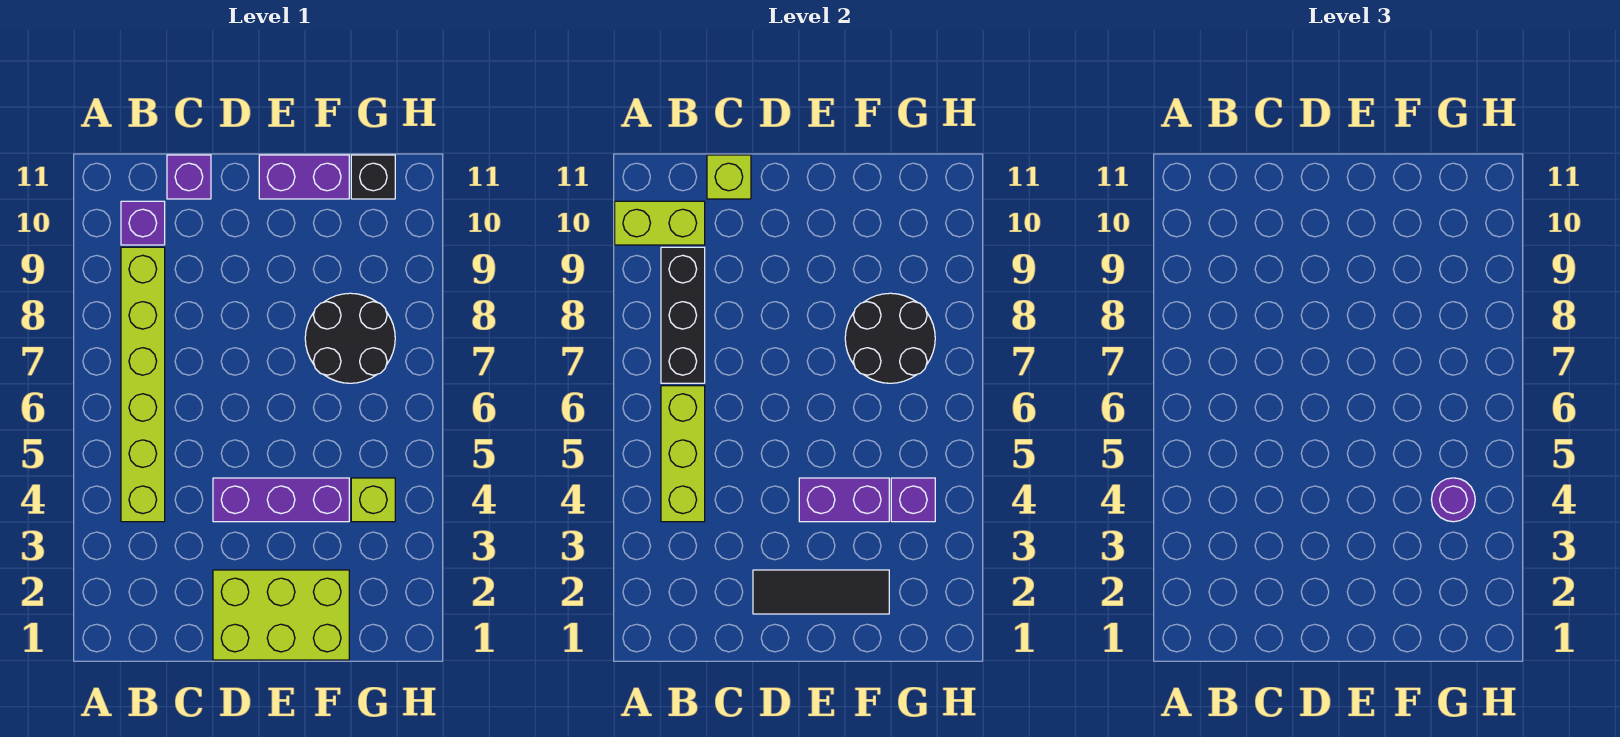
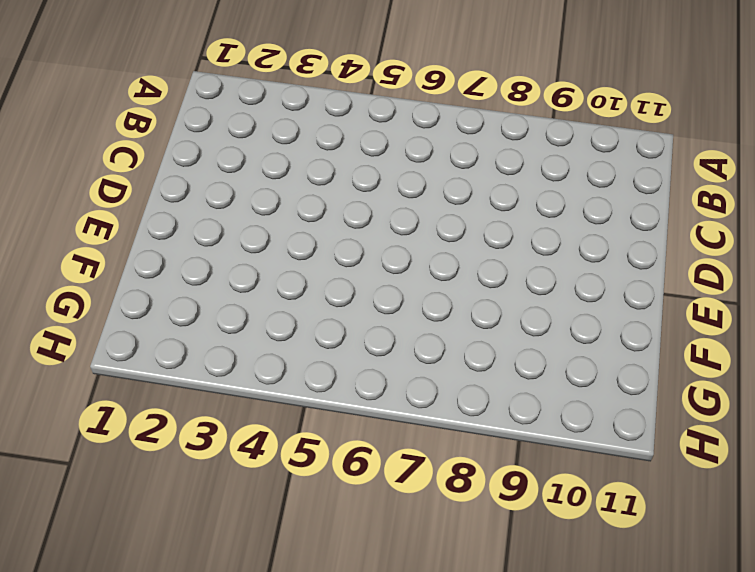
none -> lime brick B4:B9 level 1
none -> purple brick B10 level 1
none -> purple brick C11 level 1

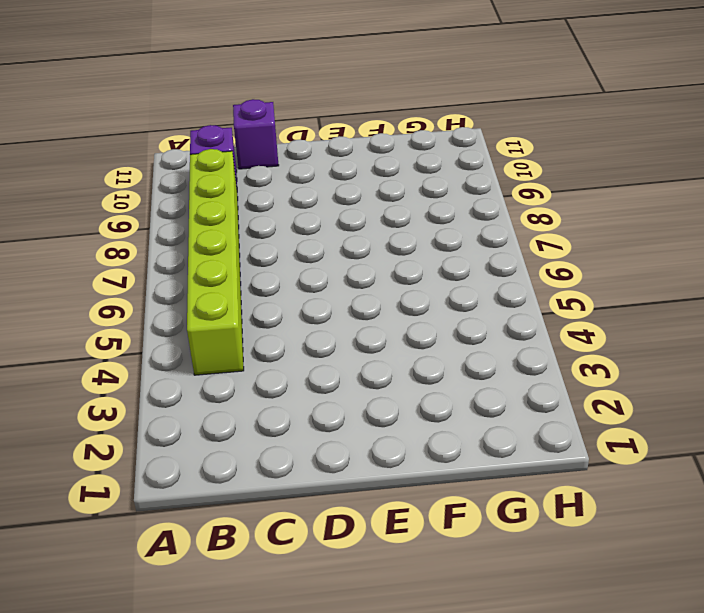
none -> lime brick D1:F2 level 1
none -> purple brick D4:F4 level 1
none -> purple brick E11:F11 level 1

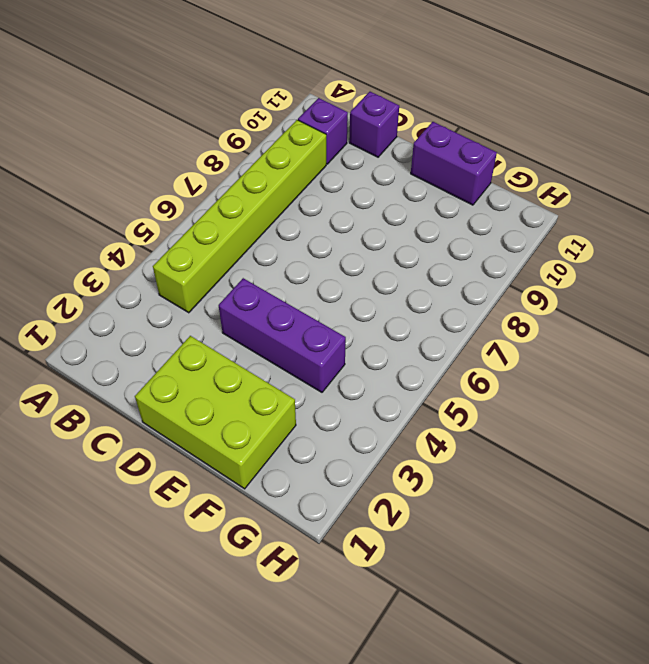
none -> black round brick F7:G8 level 1
none -> lime brick G4 level 1
none -> black brick G11 level 1

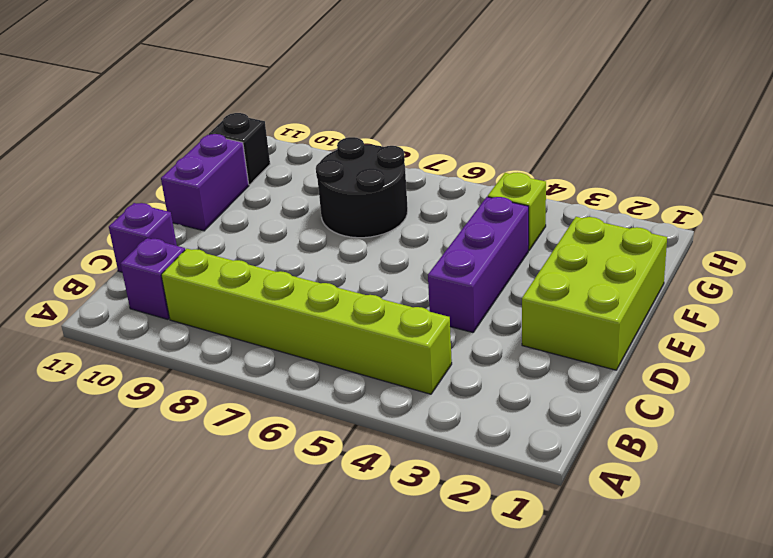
none -> lime brick A10:B10 level 2
none -> lime brick B4:B6 level 2
none -> black brick B7:B9 level 2

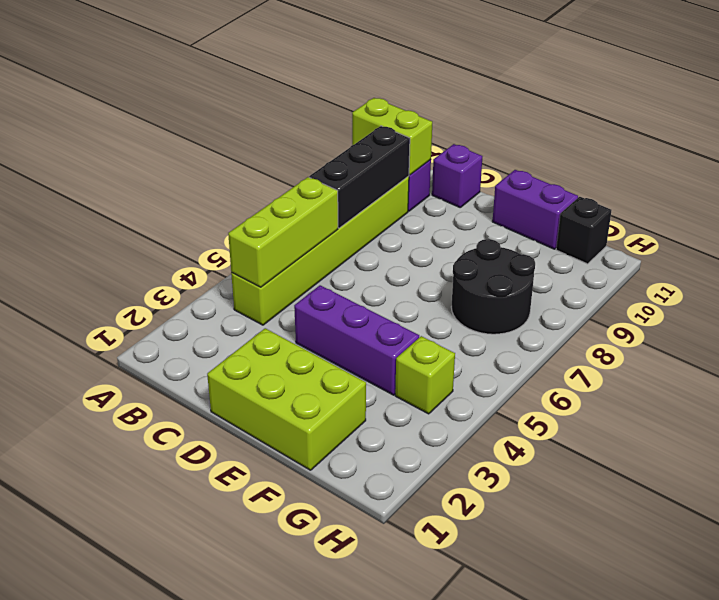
none -> lime brick C11 level 2
none -> black tile D2:F2 level 2
none -> purple brick E4:F4 level 2

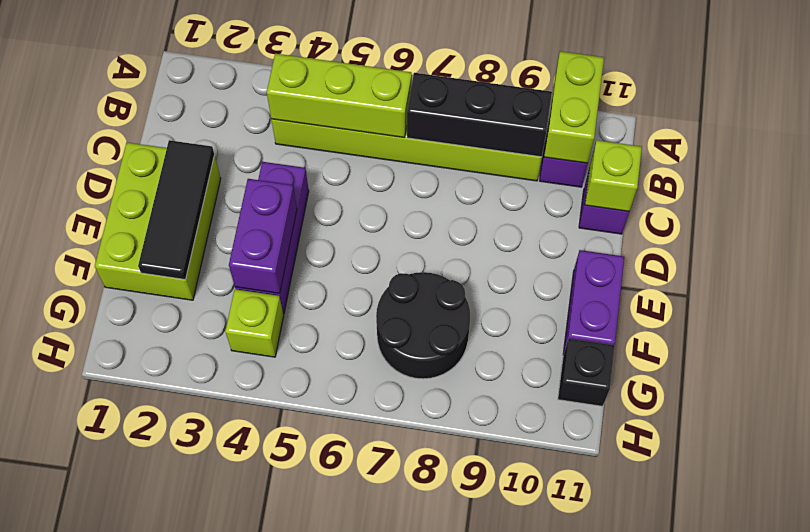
none -> black round brick F7:G8 level 2
none -> purple brick G4 level 2
none -> purple round brick G4 level 3

